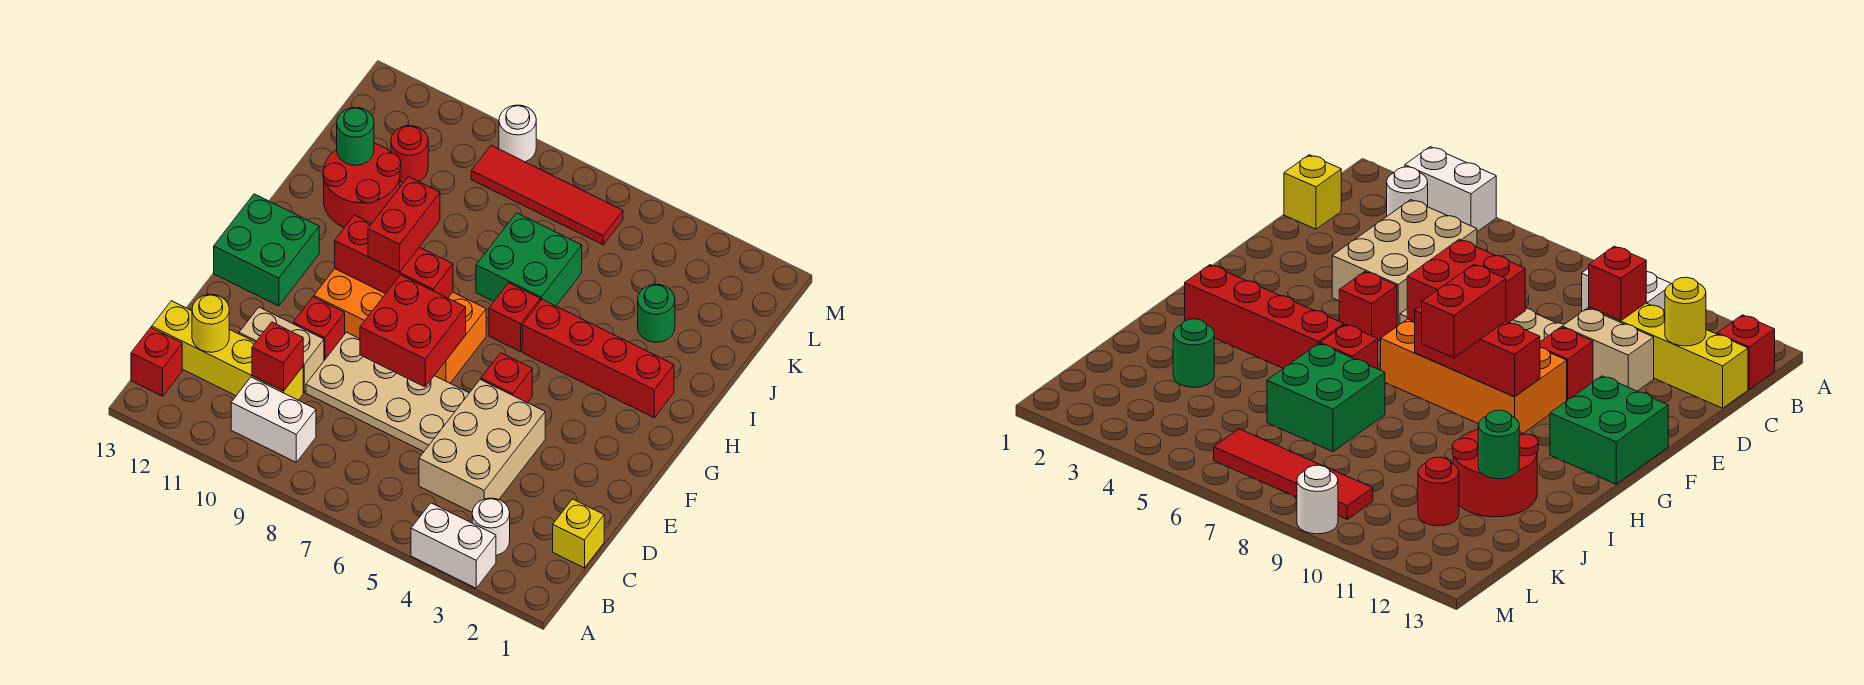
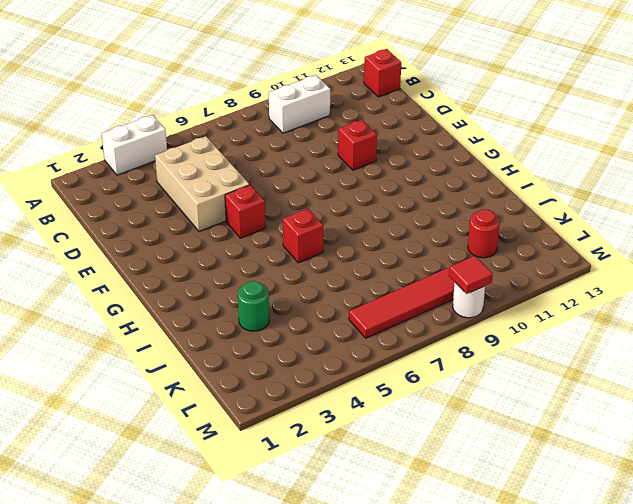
red tile M9 level 2 -> none
none -> white round brick B3 level 1
none -> yellow brick C1 level 1
none -> yellow brick C10:C13 level 1

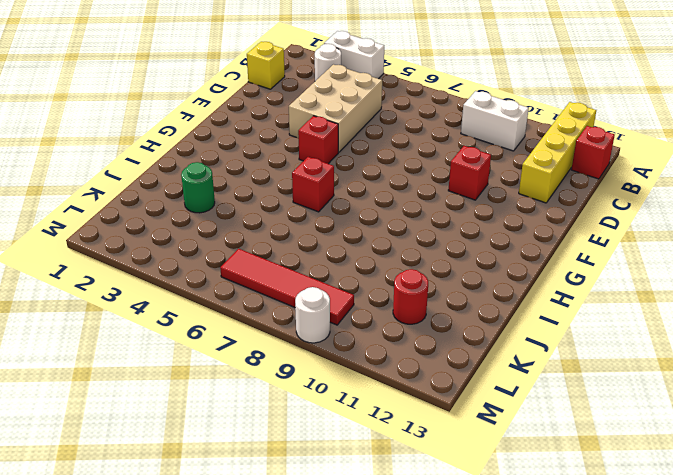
yellow brick A12:D12 level 1 -> yellow brick C10:C13 level 1
none -> tan plate D6:E9 level 1
none -> tan brick D10:D11 level 1
none -> orange brick F7:G10 level 1

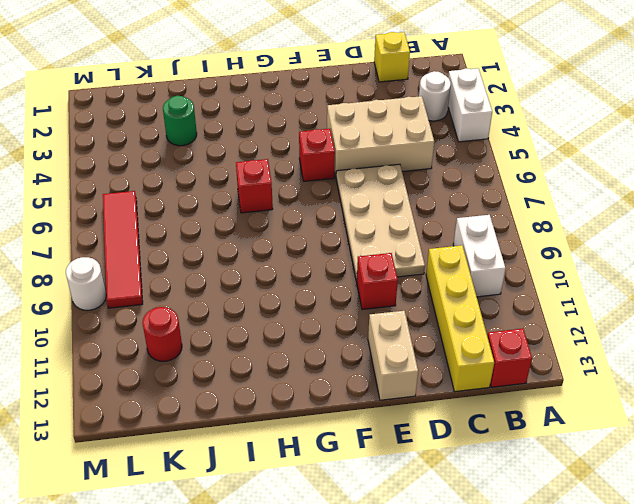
tan brick E12:E13 level 1 -> tan brick D10:D11 level 1
none -> orange brick F7:G10 level 1
none -> green brick F12:G13 level 1
none -> red brick H2:H5 level 1

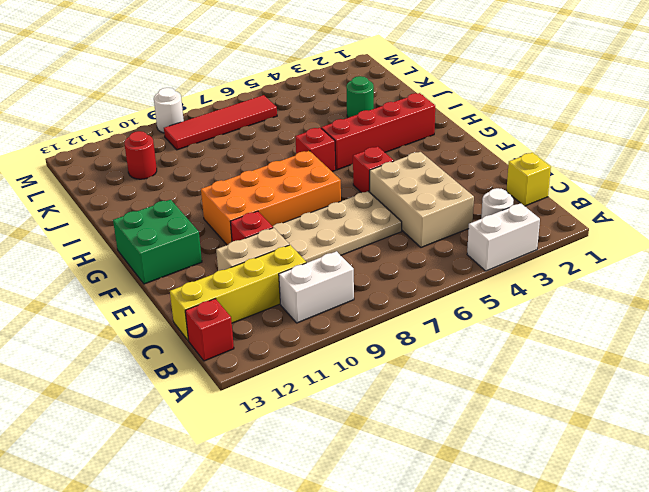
none -> green brick I6:J7 level 1
none -> red round brick I11:J12 level 1
none -> red brick C10 level 2

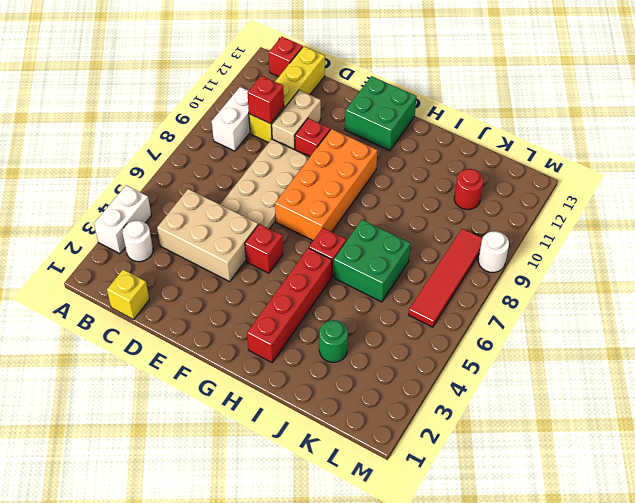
none -> red round brick I11:J12 level 1
none -> yellow round brick C12 level 2
none -> red brick E7:F8 level 2

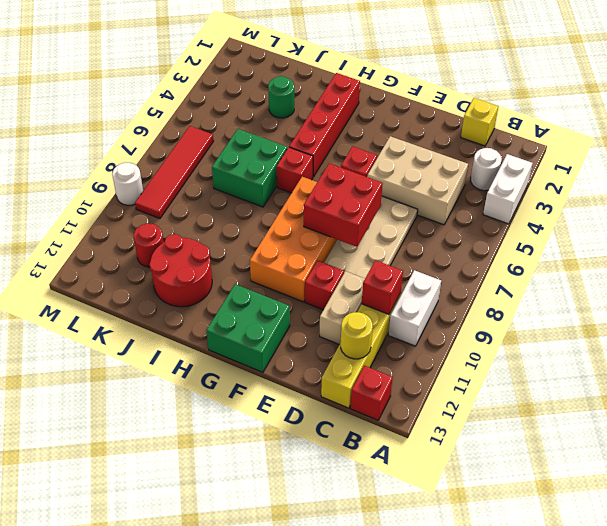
none -> red brick G8:G10 level 2
none -> green round brick J12 level 2
none -> red brick G9:H9 level 3

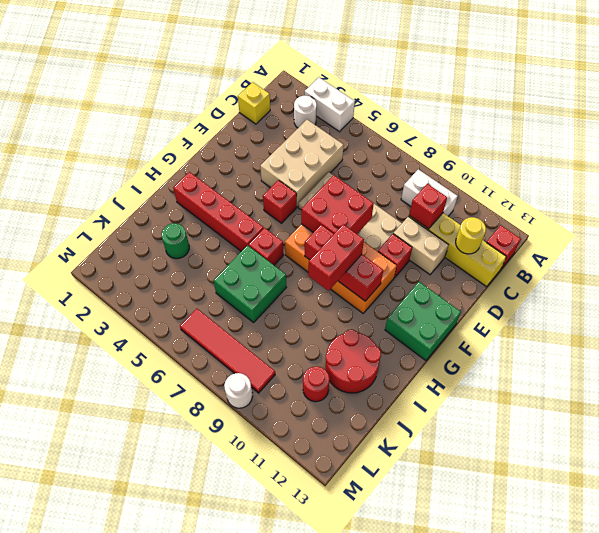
none -> green round brick J12 level 2

